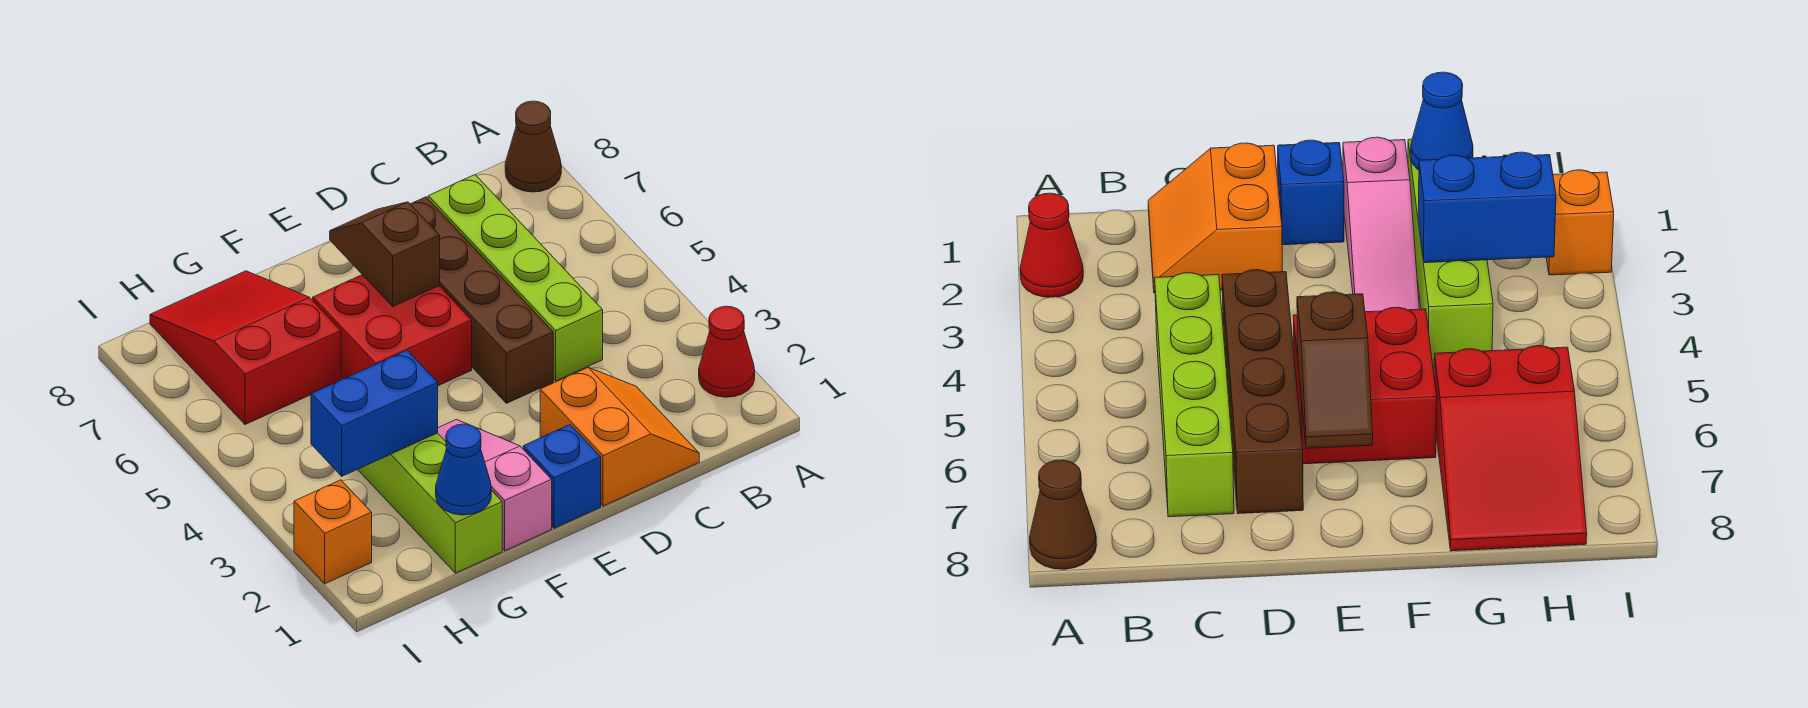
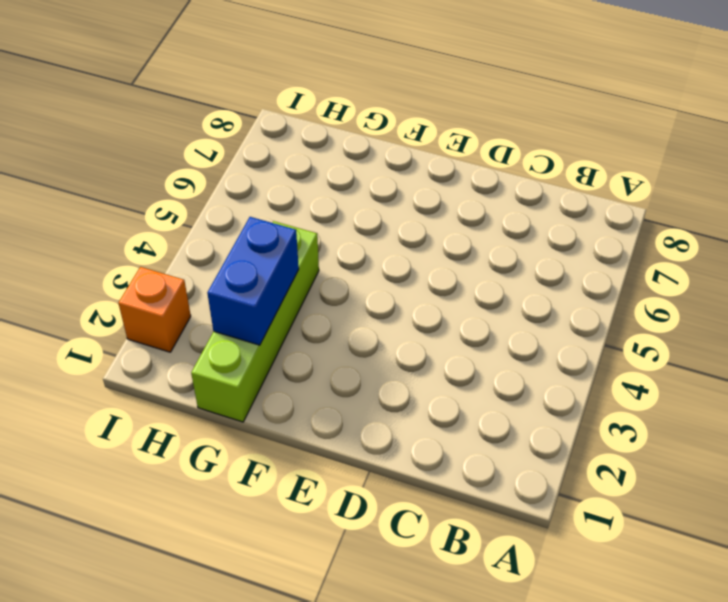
blue brick G2:G3 level 2 -> blue brick G3:H3 level 2
none -> red cone A2 level 1
none -> brown cone A8 level 1
none -> orange slope C1:D2 level 1 top D

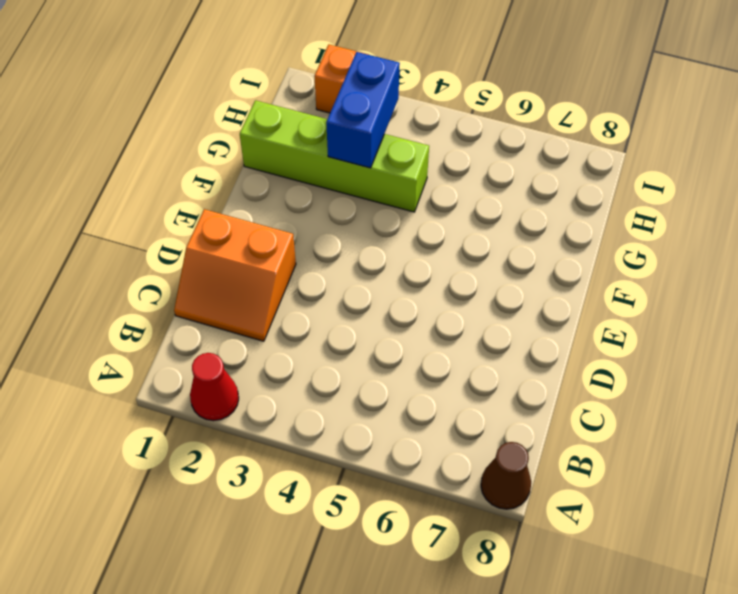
none -> lime brick C4:C7 level 1
none -> brown brick D4:D7 level 1
none -> blue brick E1 level 1

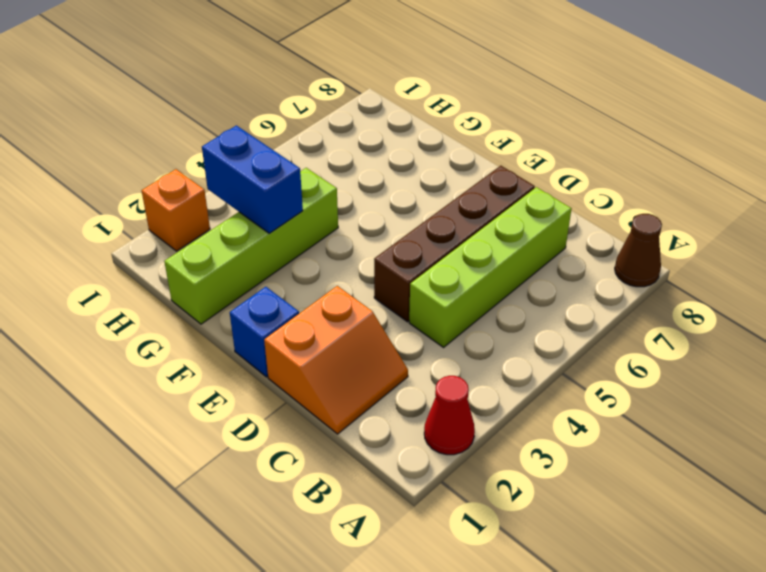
none -> red brick E5:F6 level 1
none -> pink slope F1:F3 level 1 top 1
none -> red slope G6:H8 level 1 top 6

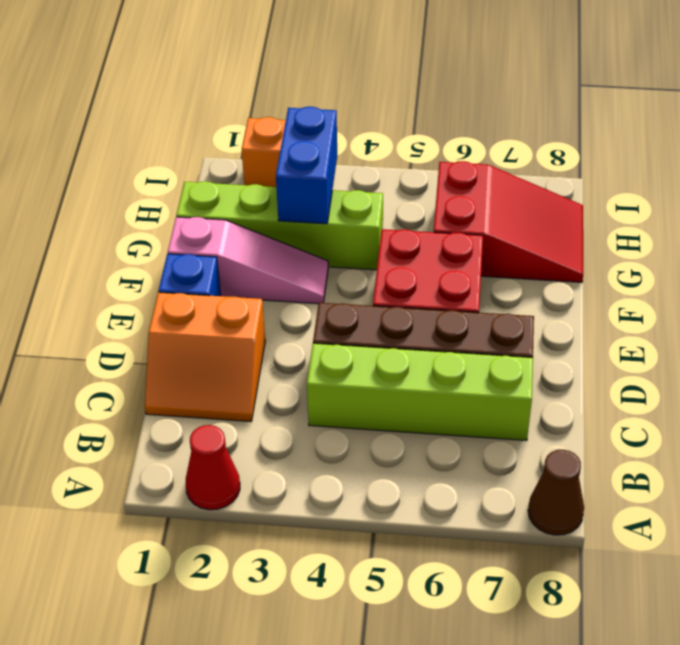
none -> brown slope E6:E7 level 2 top 6
none -> blue cone G1 level 2

